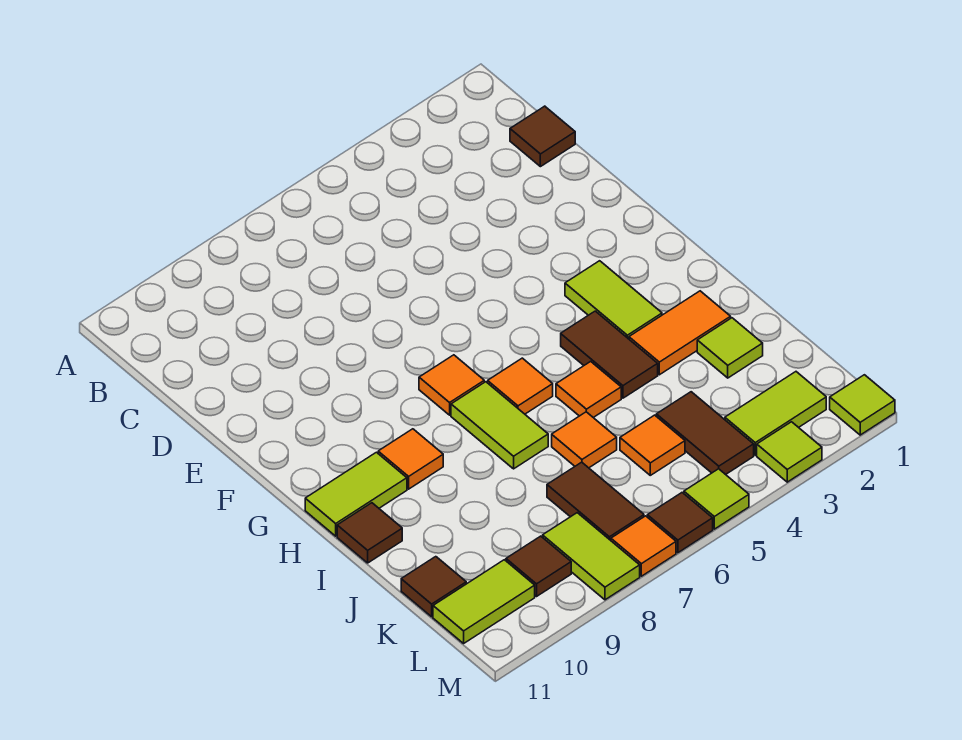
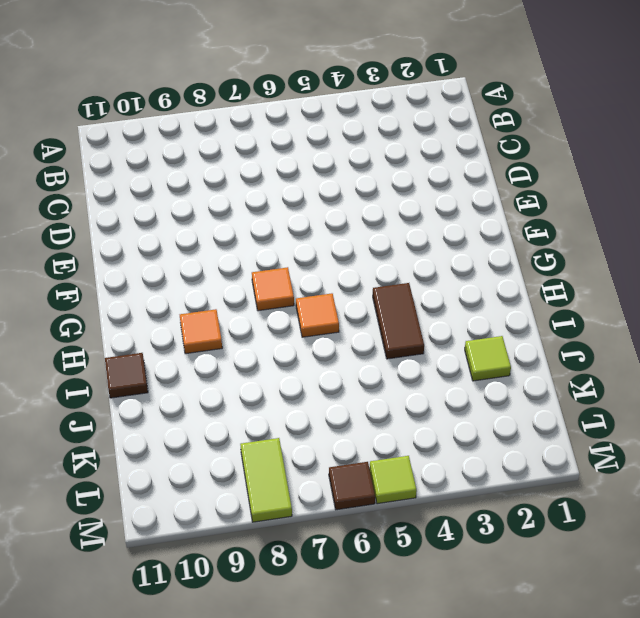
none -> brown tile C1 level 1
none -> lime tile G3:H3 level 1
none -> lime tile H7:I7 level 1

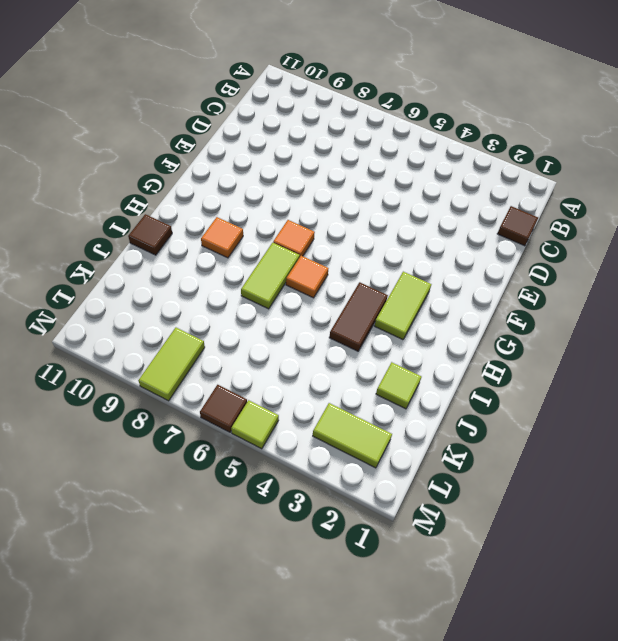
none -> lime tile H10:H11 level 1
none -> orange tile I2:I3 level 1
none -> orange tile I5 level 1

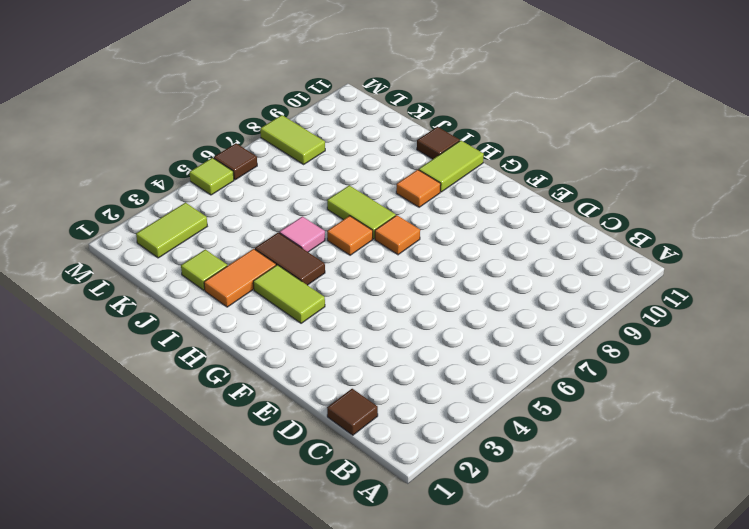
pink tile I5 level 1 -> orange tile I5 level 1
none -> orange tile J6 level 1
none -> brown tile K4:L4 level 1
none -> orange tile K5 level 1

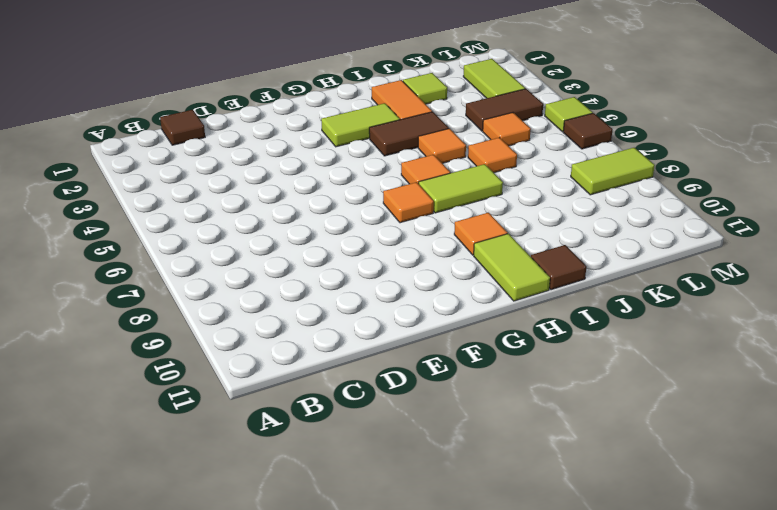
none -> brown tile K7:L7 level 1
none -> brown tile K11 level 1
none -> brown tile L9 level 1

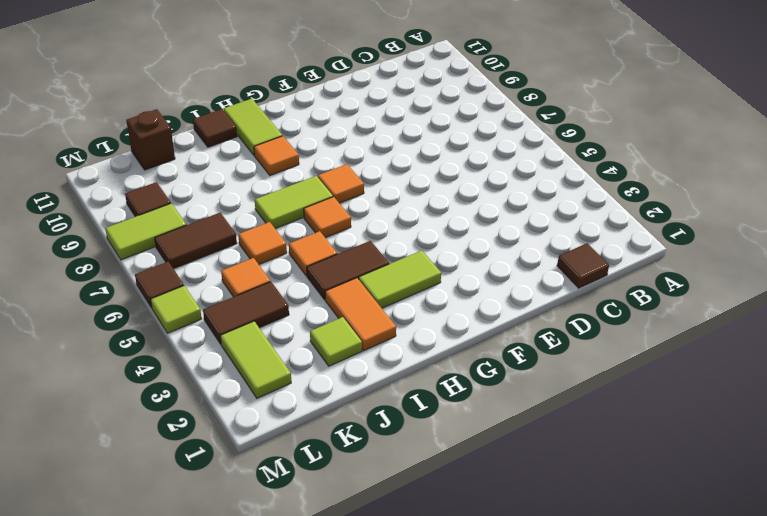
brown brick K11 level 1 -> brown tile K11 level 1
none -> lime tile L10:L11 level 1
none -> lime tile M1 level 1
none -> lime tile M3 level 1

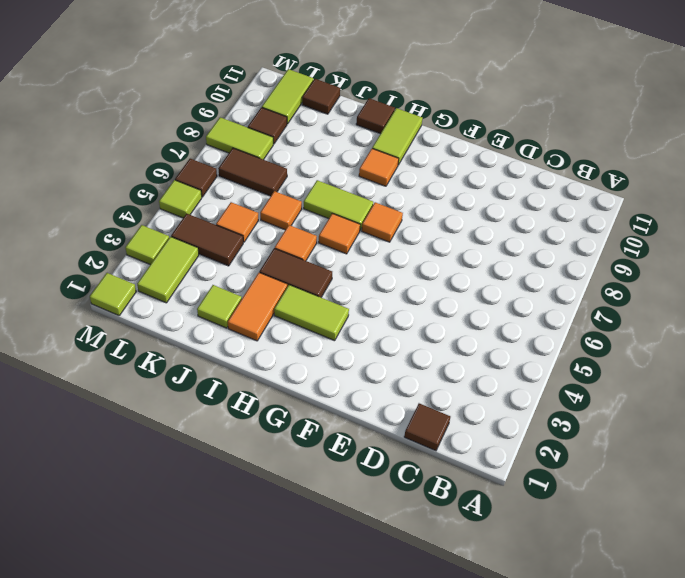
none -> orange tile M7 level 1

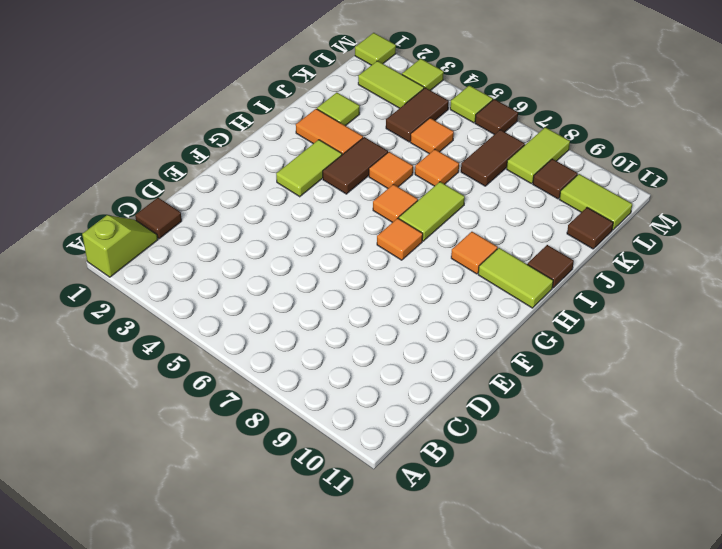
lime slope A1:B1 level 1 top A -> none
none -> orange tile M7 level 1

